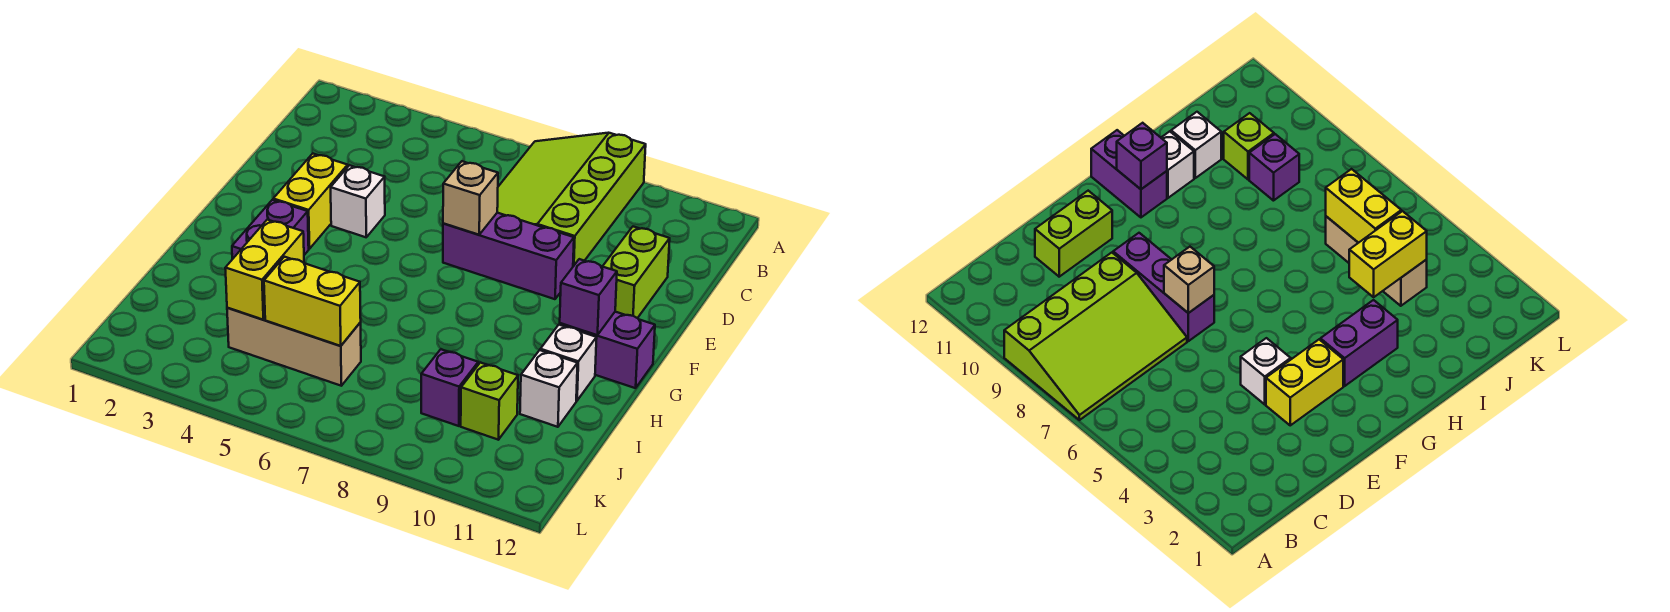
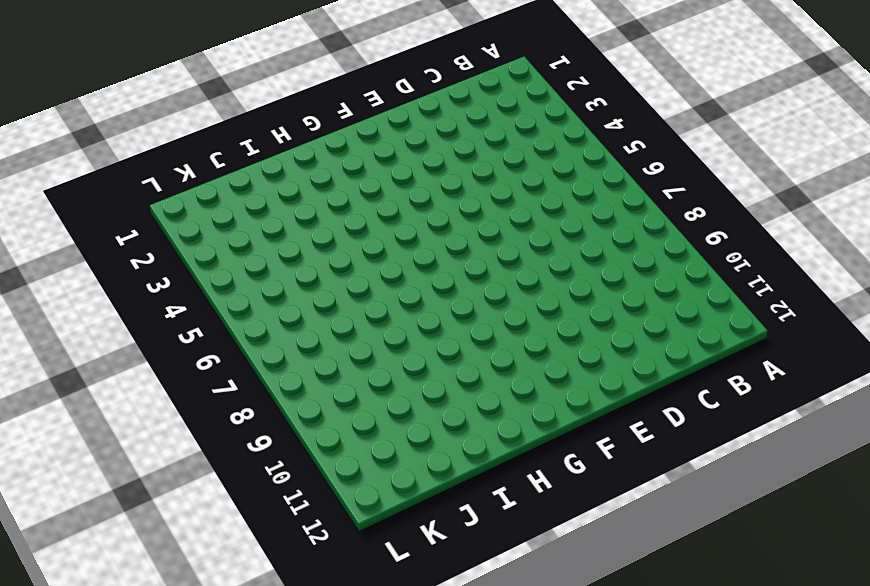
none -> lime slope A7:D9 level 1 top 9
none -> lime brick D11:E11 level 1
none -> yellow brick E3:F3 level 1

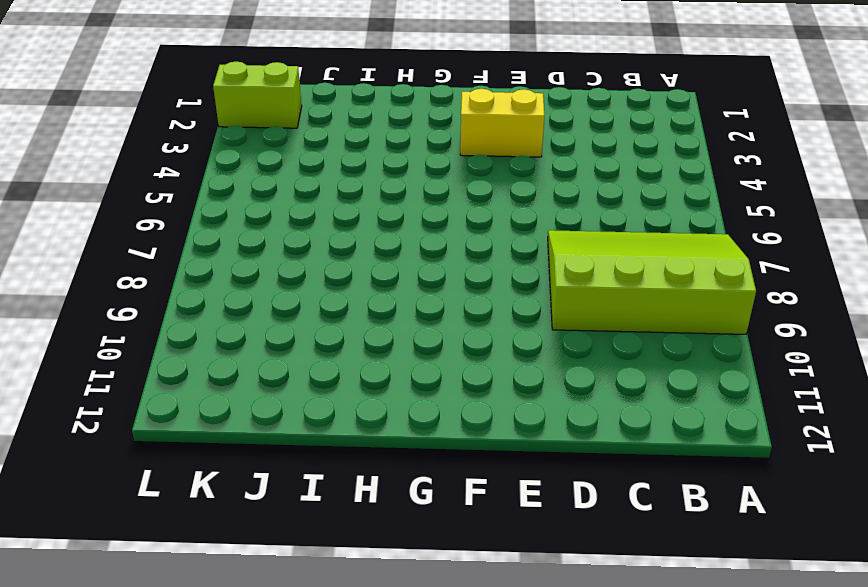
lime brick K2:L2 level 1 -> lime brick D11:E11 level 1
none -> white brick E4 level 1
none -> purple brick E7:E9 level 1
none -> purple brick G3:H3 level 1

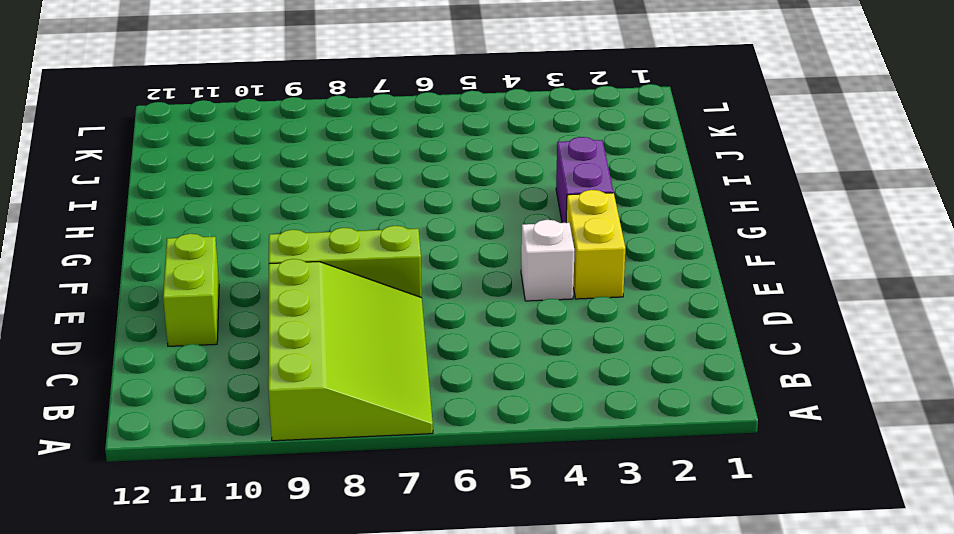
lime brick E7:E9 level 1 -> purple brick E7:E9 level 1
none -> purple brick G11:G12 level 1
none -> white brick H11 level 1
none -> white brick I11 level 1

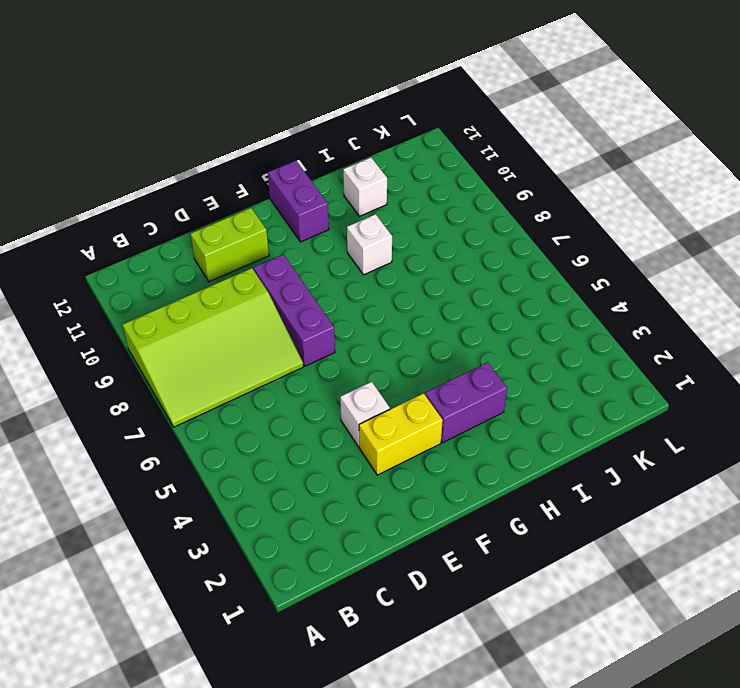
white brick H9 level 1 -> white brick H11 level 1
none -> tan brick J4:J6 level 1
none -> purple brick J9 level 1
none -> lime brick J10 level 1

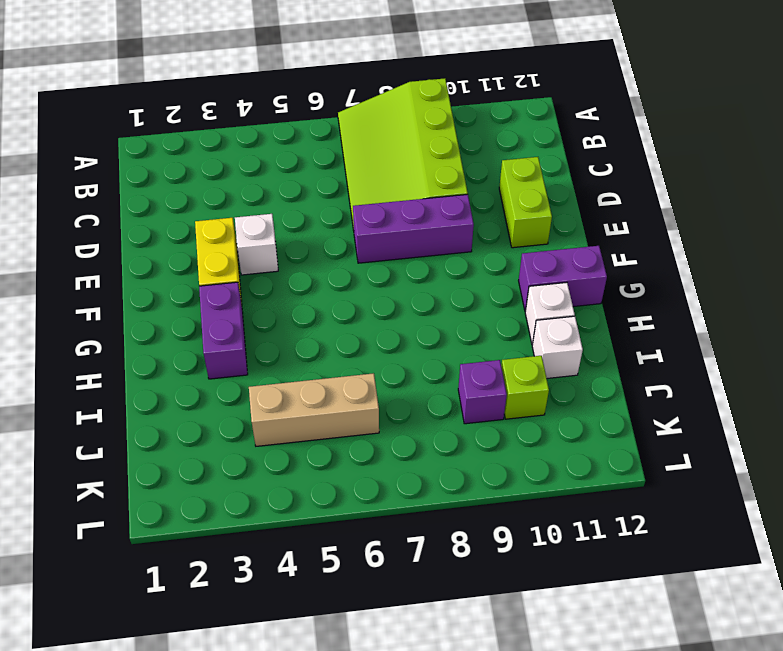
none -> tan brick E7 level 2
none -> purple brick G11 level 2
none -> yellow brick I4:J4 level 2

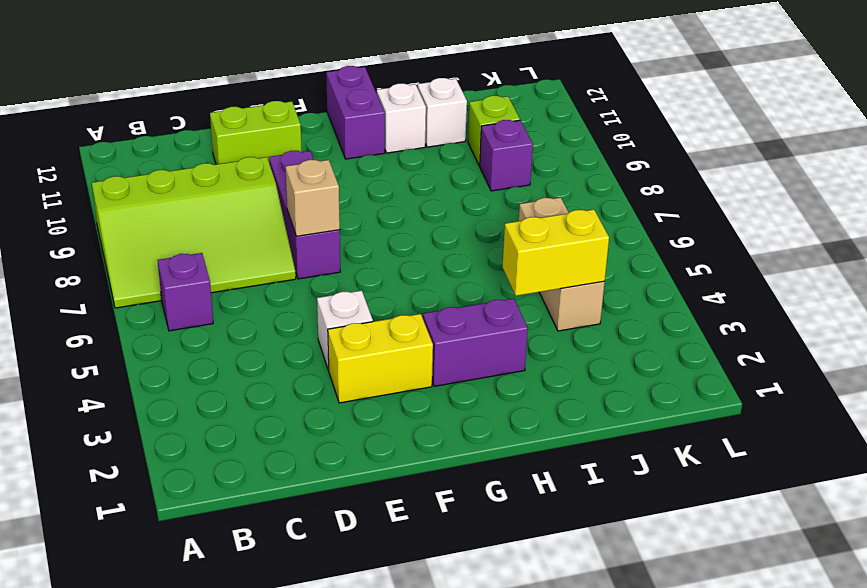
purple brick B6 level 1 -> purple brick G11 level 2
none -> yellow brick J5:J6 level 2

